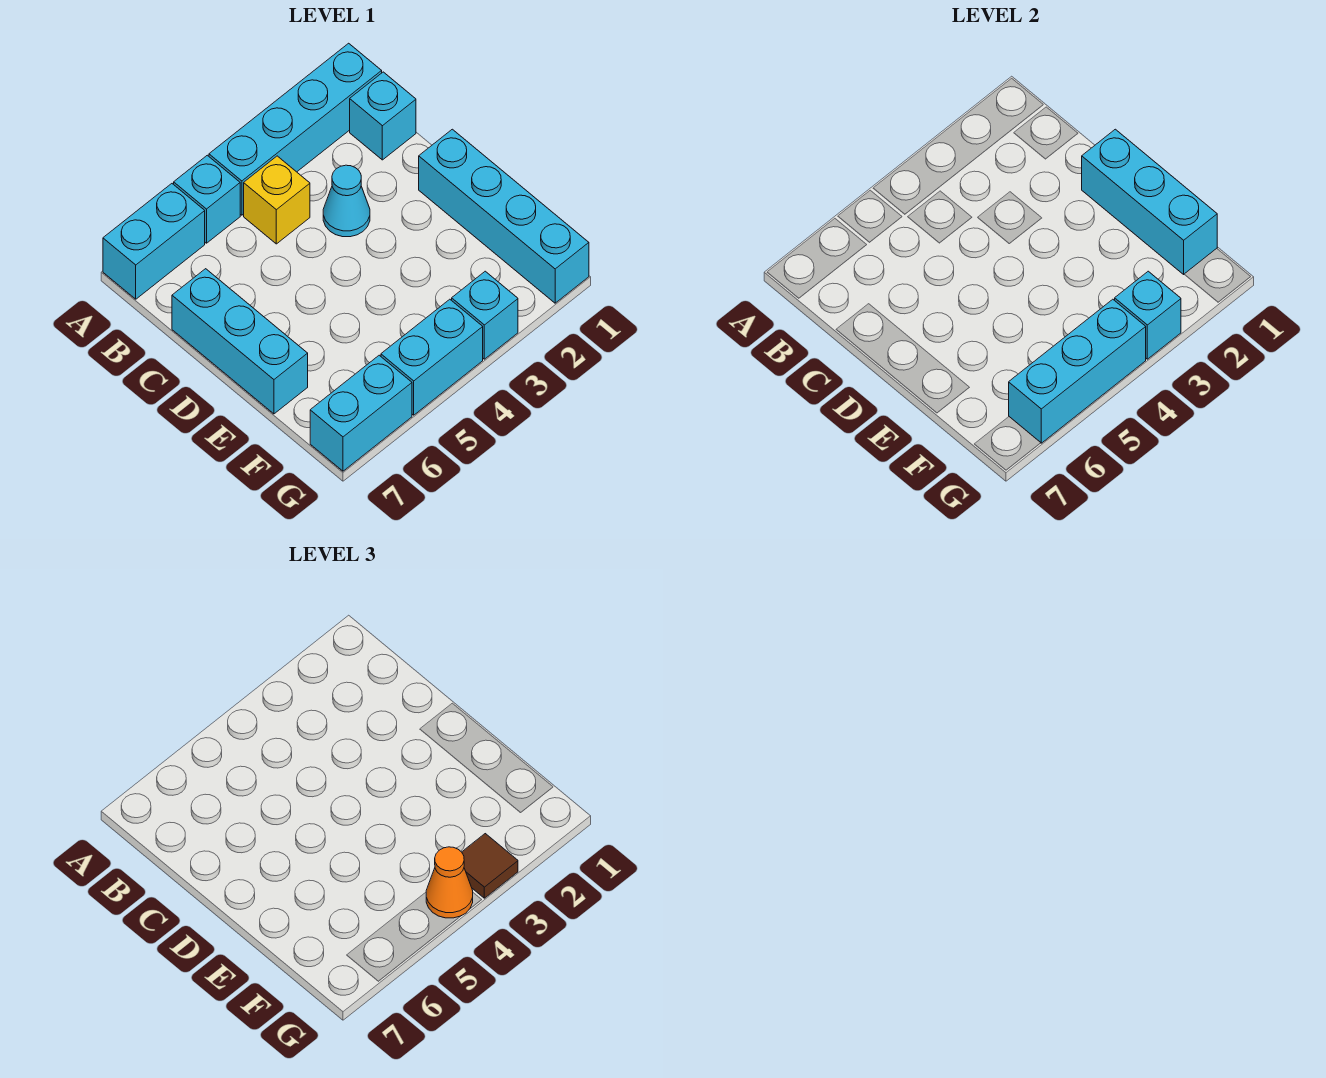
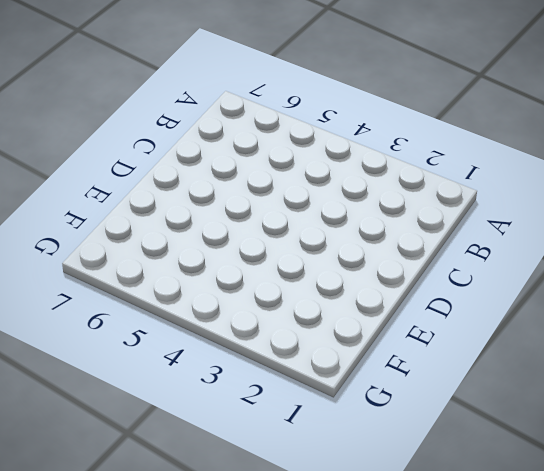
none -> cyan brick A1:A4 level 1
none -> cyan brick A5 level 1
none -> cyan brick A6:A7 level 1

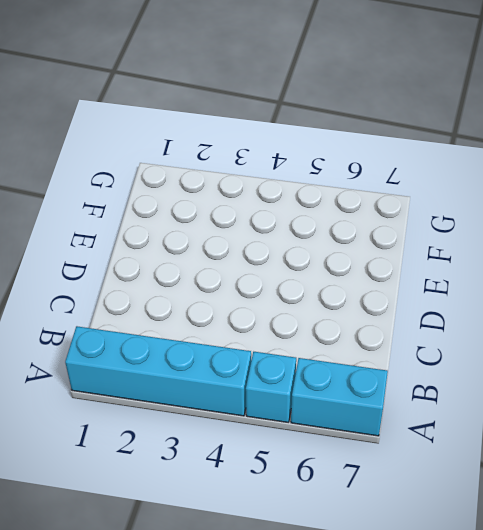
none -> cyan brick B1 level 1
none -> yellow brick B4 level 1
none -> cyan cone C3 level 1

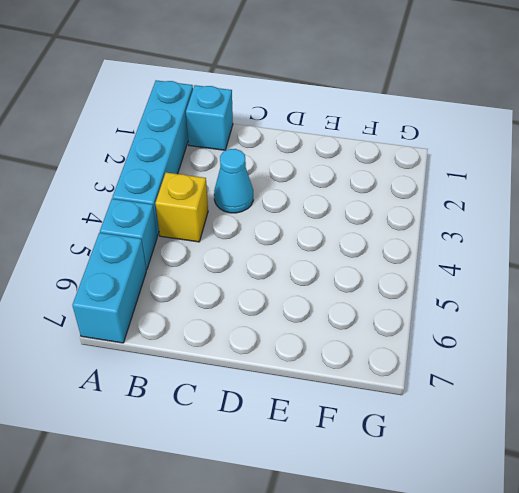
none -> cyan brick C7:E7 level 1
none -> cyan brick D1:G1 level 1
none -> cyan brick G3 level 1

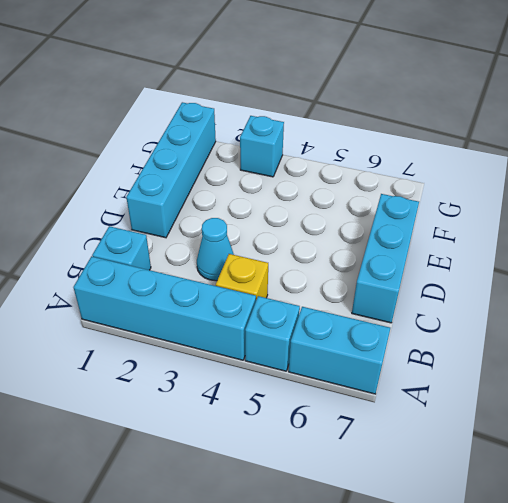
none -> cyan brick G4:G5 level 1
none -> cyan brick G6:G7 level 1
none -> cyan brick D1:F1 level 2

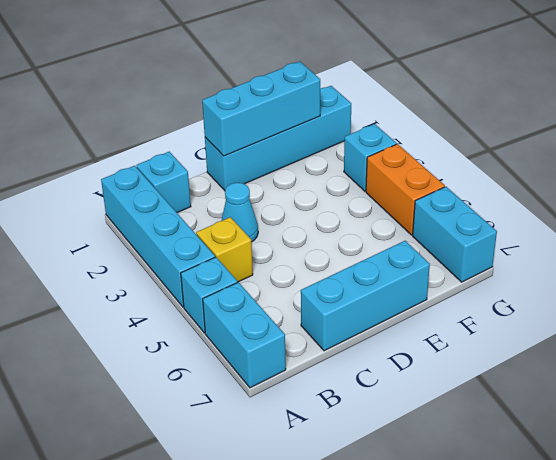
orange brick G4:G5 level 1 -> cyan brick G4:G5 level 1
none -> cyan brick G3 level 2
none -> cyan brick G4:G6 level 2
none -> brown tile G3 level 3

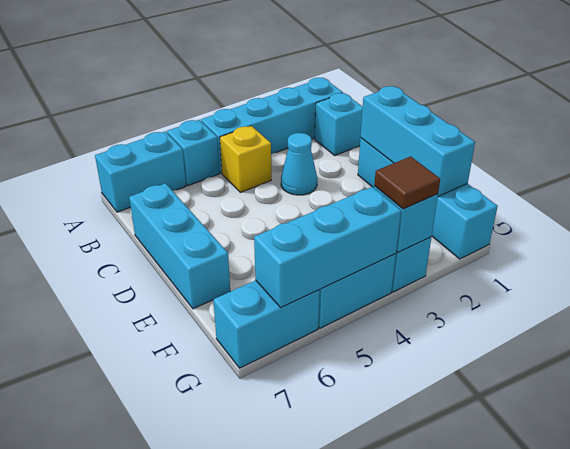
none -> orange cone G4 level 3

